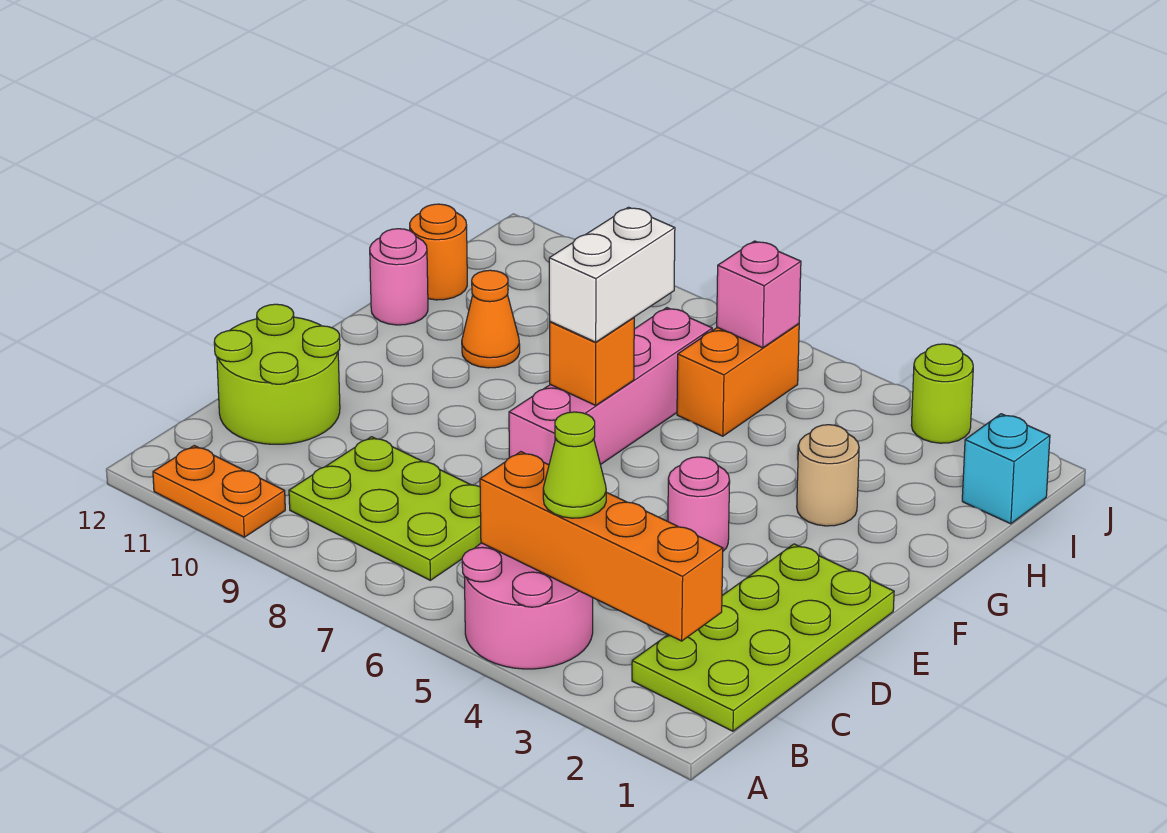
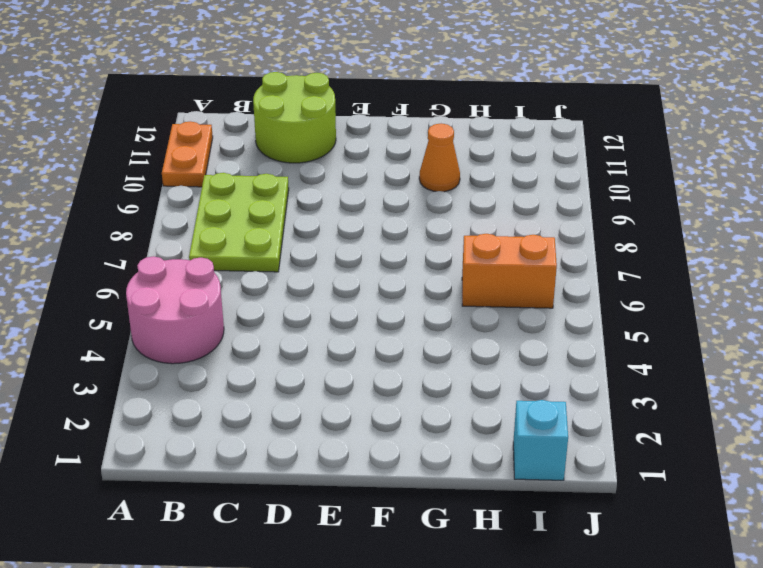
none -> lime plate B1:E2 level 1
none -> pink round brick E4 level 1
none -> pink brick E7:H7 level 1

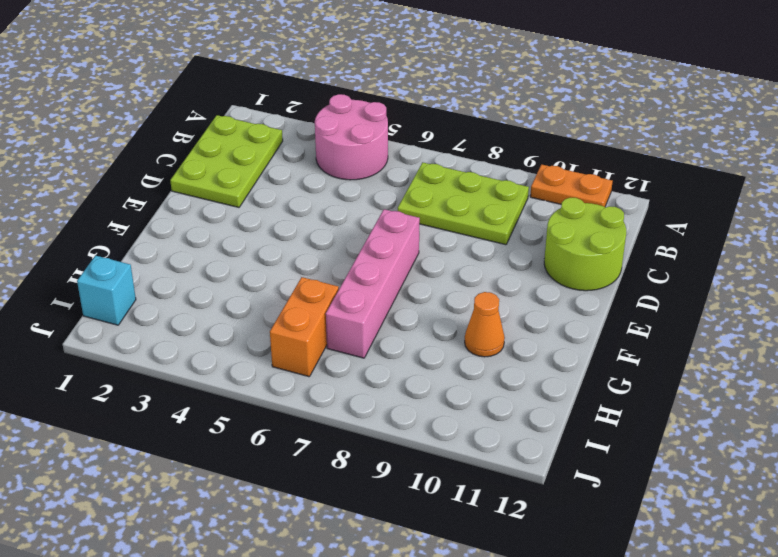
lime plate B1:D2 level 1 -> lime plate B1:E2 level 1
none -> pink round brick E4 level 1
none -> tan round brick G3 level 1
none -> pink round brick G12 level 1

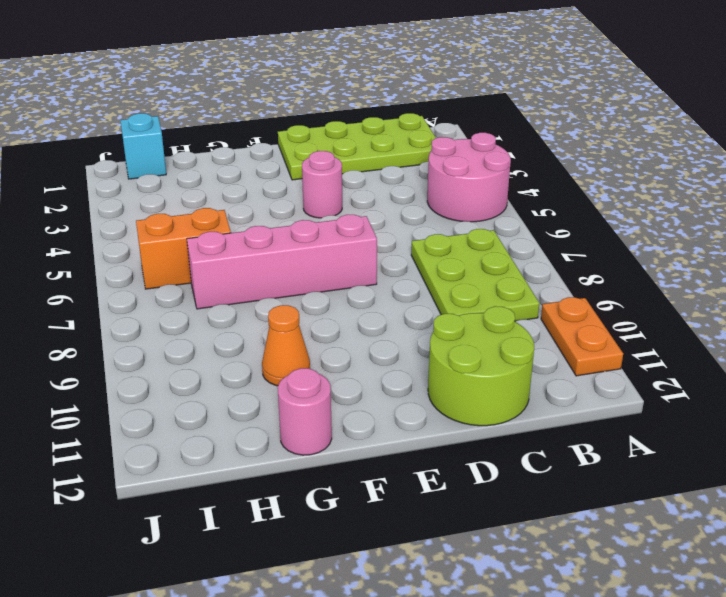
none -> tan round brick G3 level 1
none -> orange round brick H12 level 1
none -> lime round brick J3 level 1

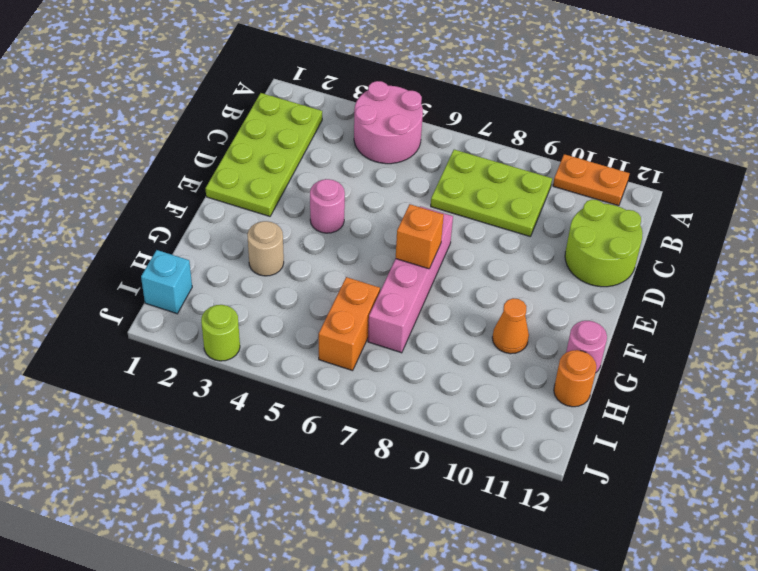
none -> orange brick B2:B5 level 2
none -> pink brick I6 level 2
none -> lime cone B4 level 3

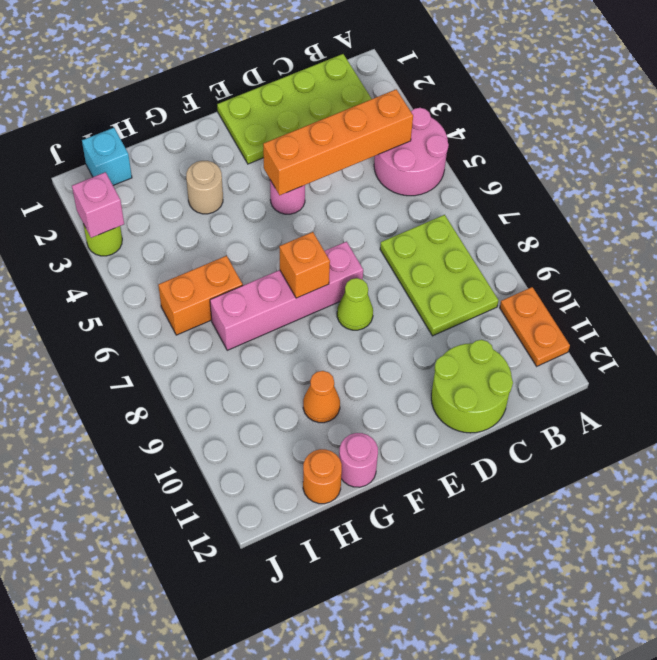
orange brick B4:E4 level 2 -> orange brick B2:B5 level 2
lime cone E8 level 1 -> lime cone B4 level 3
pink brick J3 level 2 -> pink brick I6 level 2
none -> white brick F7:G7 level 3

